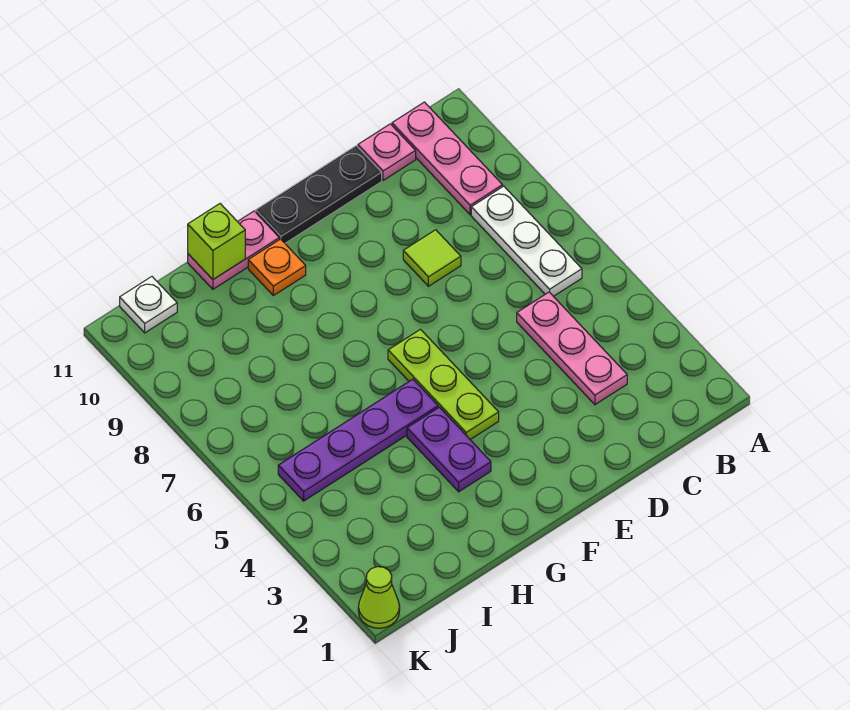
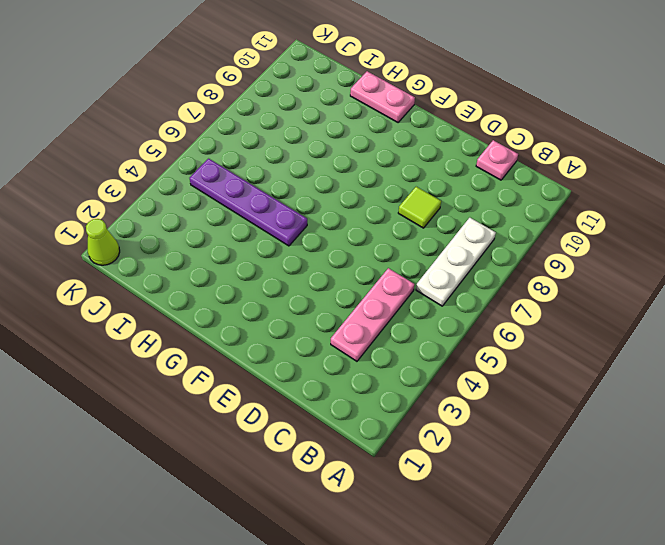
none -> pink plate B9:B11 level 1
none -> black plate D11:F11 level 1
none -> lime plate F4:F6 level 1

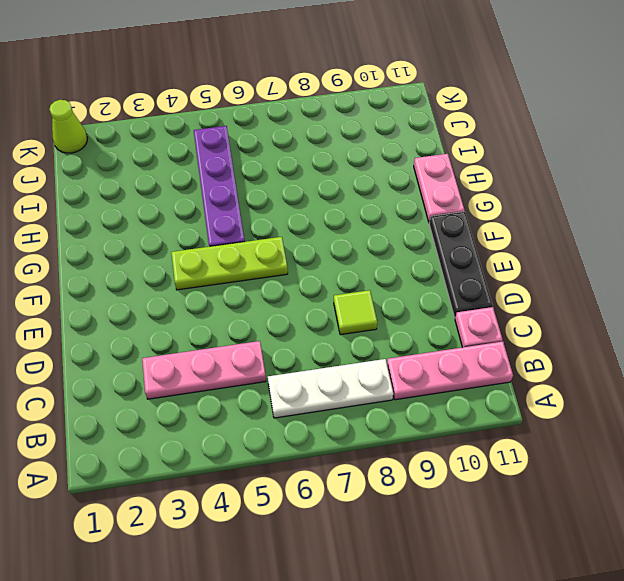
none -> purple plate G3:G4 level 1
none -> orange plate G10 level 1
none -> white plate J11 level 1

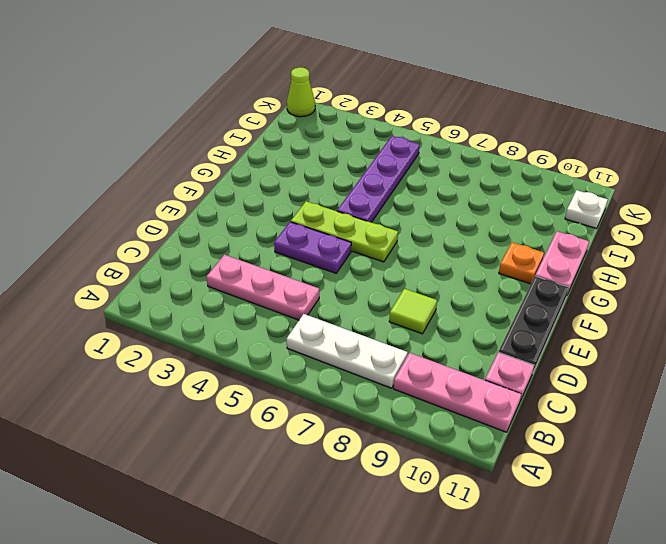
purple plate E4:E5 level 1 -> purple plate G3:G4 level 1
none -> lime brick H11 level 2

